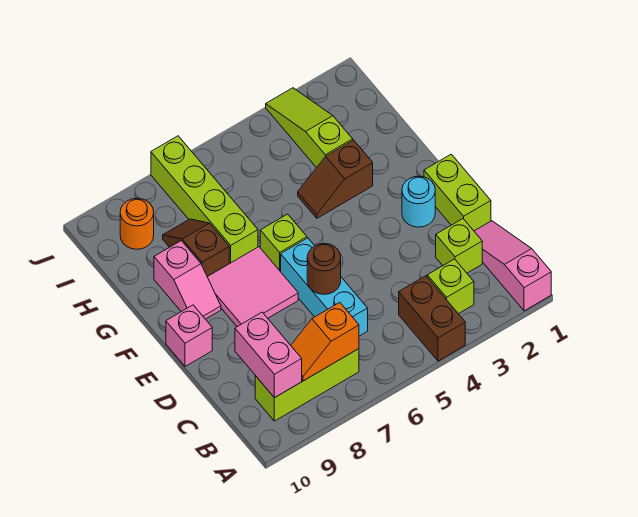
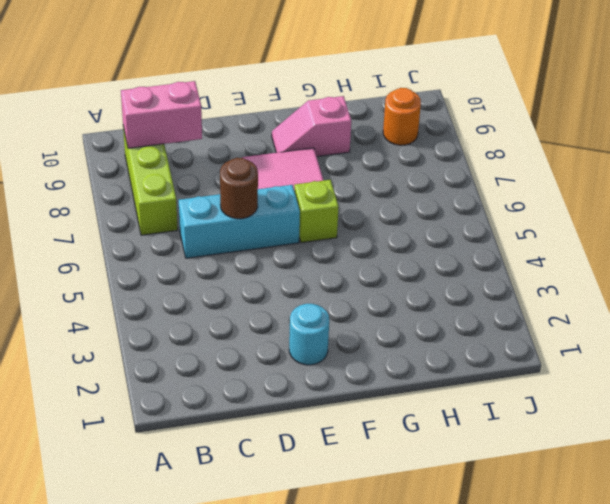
none -> pink slope A1:C1 level 1 top A
none -> brown brick A4:B4 level 1
none -> lime brick B3 level 1

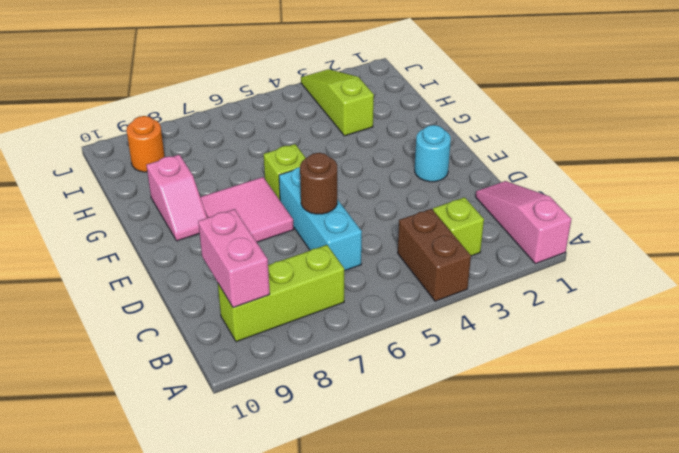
none -> lime brick C2 level 1
none -> lime brick D1:E1 level 1
none -> pink brick E10 level 1

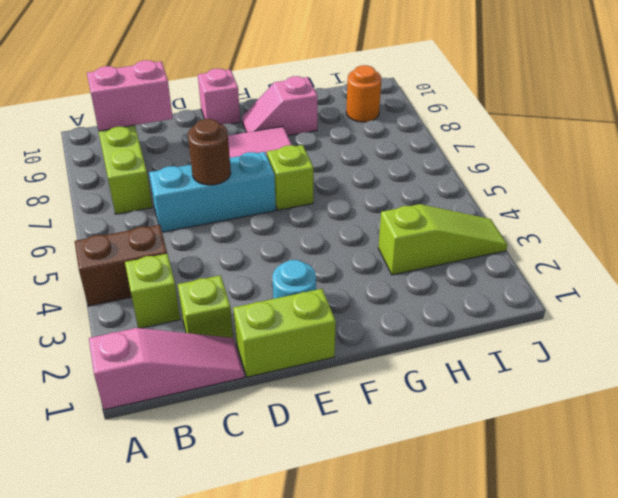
none -> brown slope G3:G4 level 1 top 3
none -> lime brick G7:J7 level 1
none -> brown slope G8:H8 level 1 top G

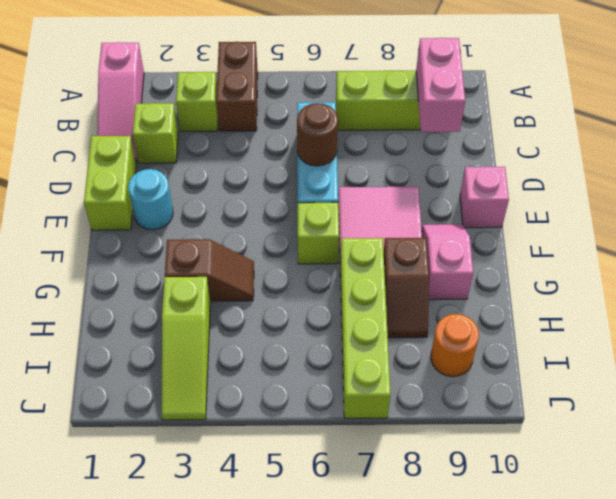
none -> orange slope B7:B8 level 2 top 7

